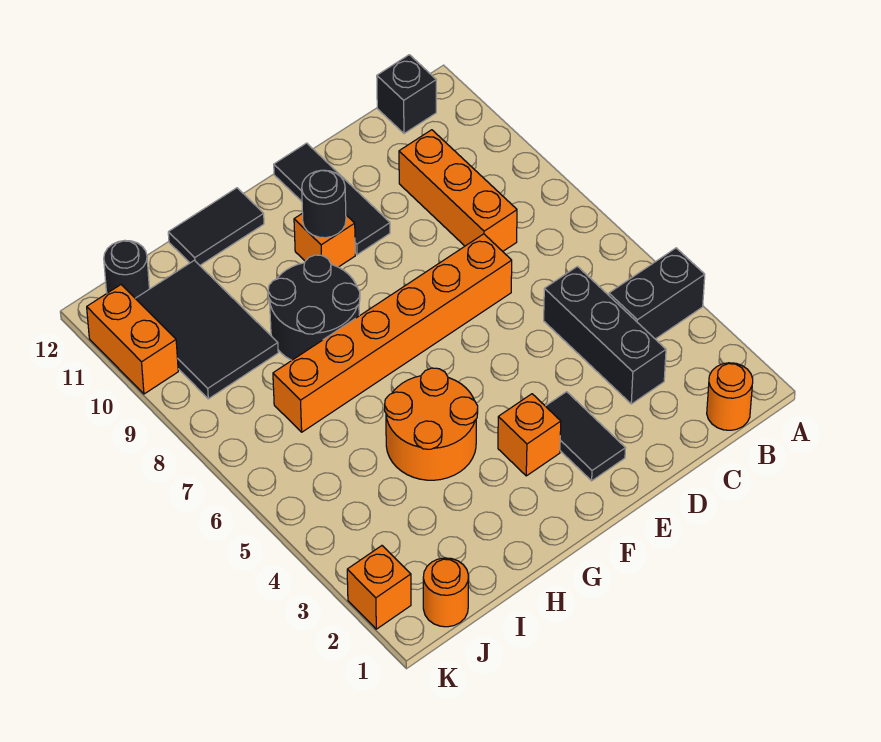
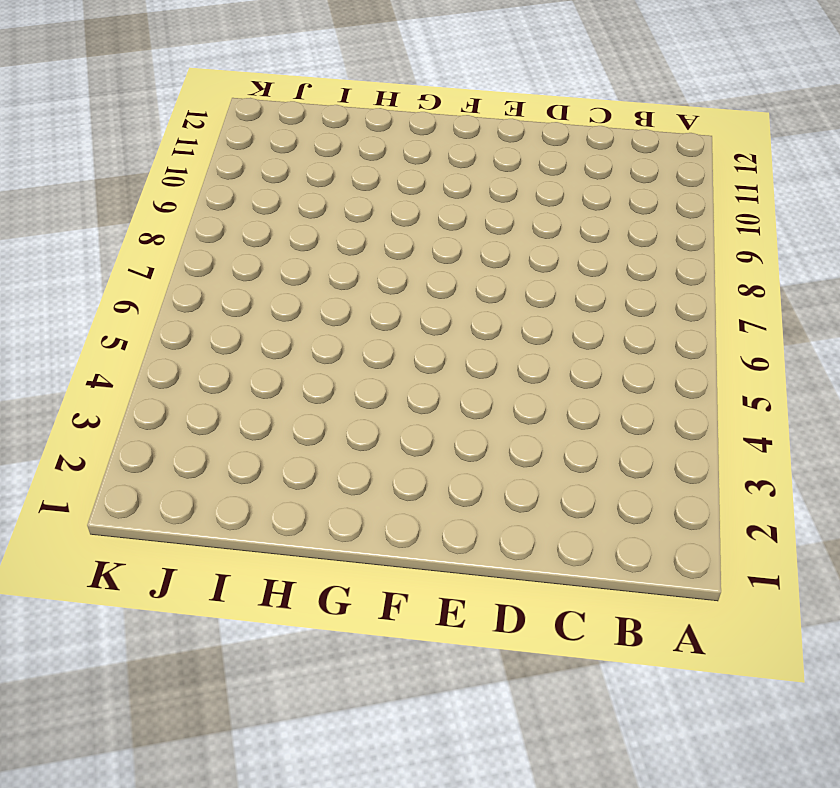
none -> black brick A4:B4 level 1
none -> orange round brick B1 level 1
none -> black brick B12 level 1

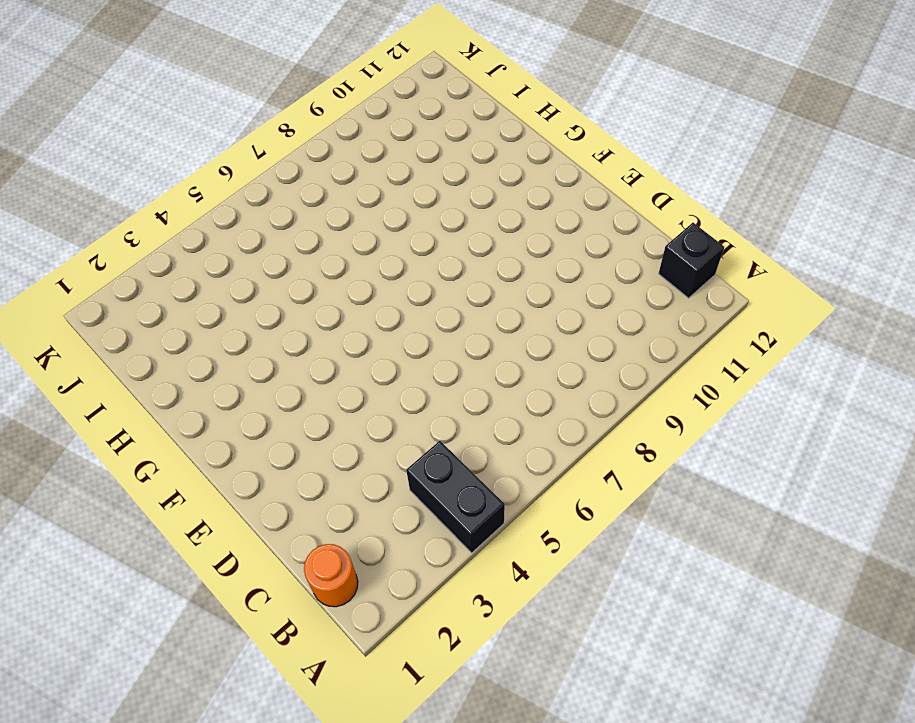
none -> black brick C3:C5 level 1
none -> orange brick C8:C10 level 1
none -> orange brick D7:I7 level 1

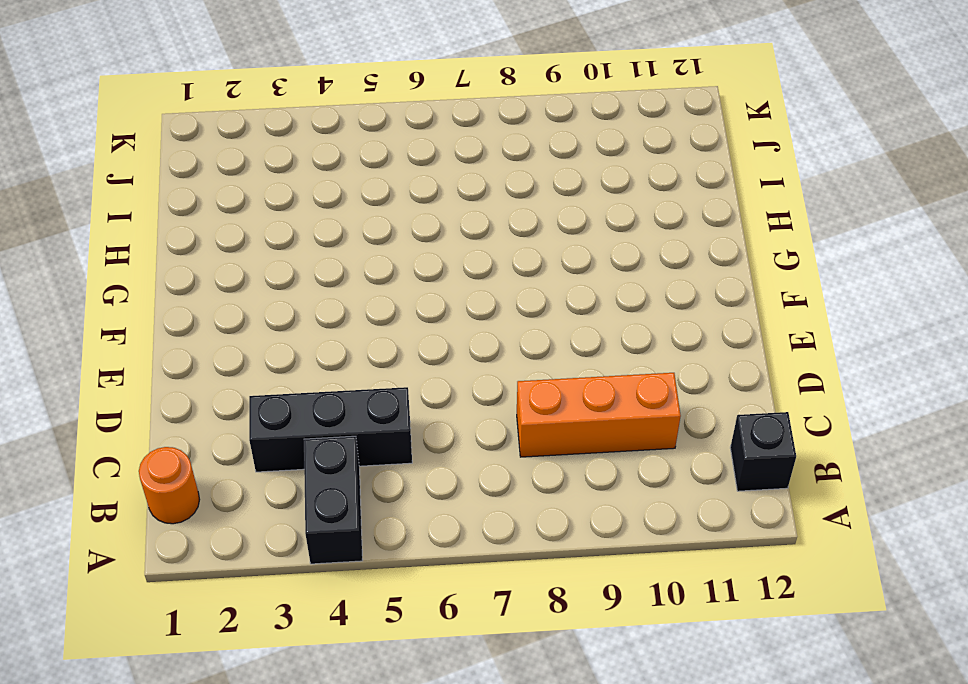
none -> orange brick D7:I7 level 1
none -> black tile E2:E3 level 1
none -> black tile E10:E12 level 1

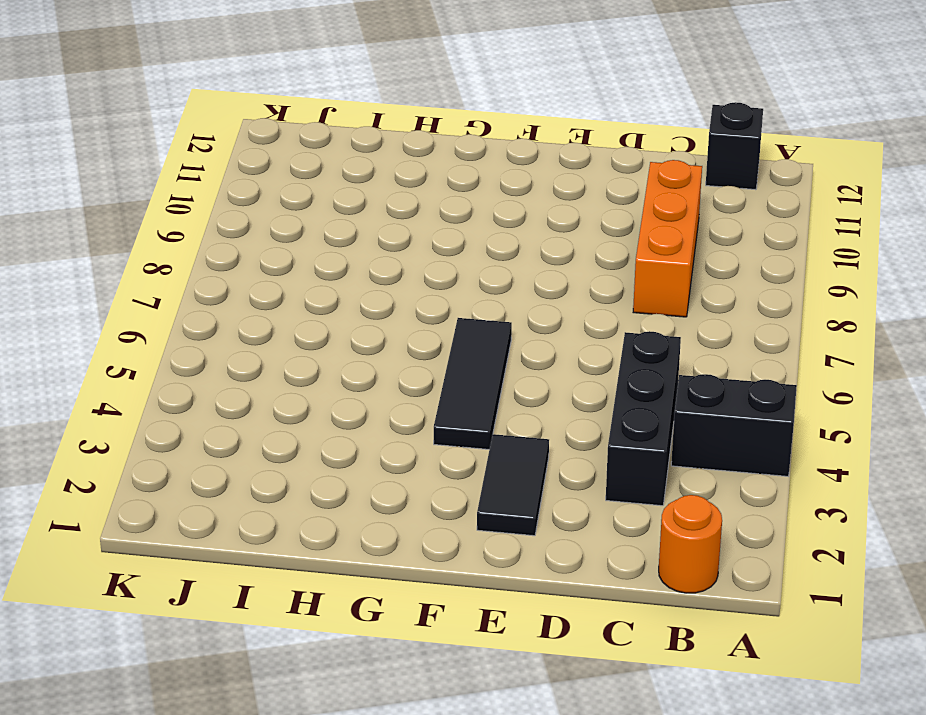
black tile F4:F6 level 1 -> black tile E10:E12 level 1
none -> orange brick D7:I7 level 1
none -> orange brick F3 level 1
none -> orange brick F10 level 1

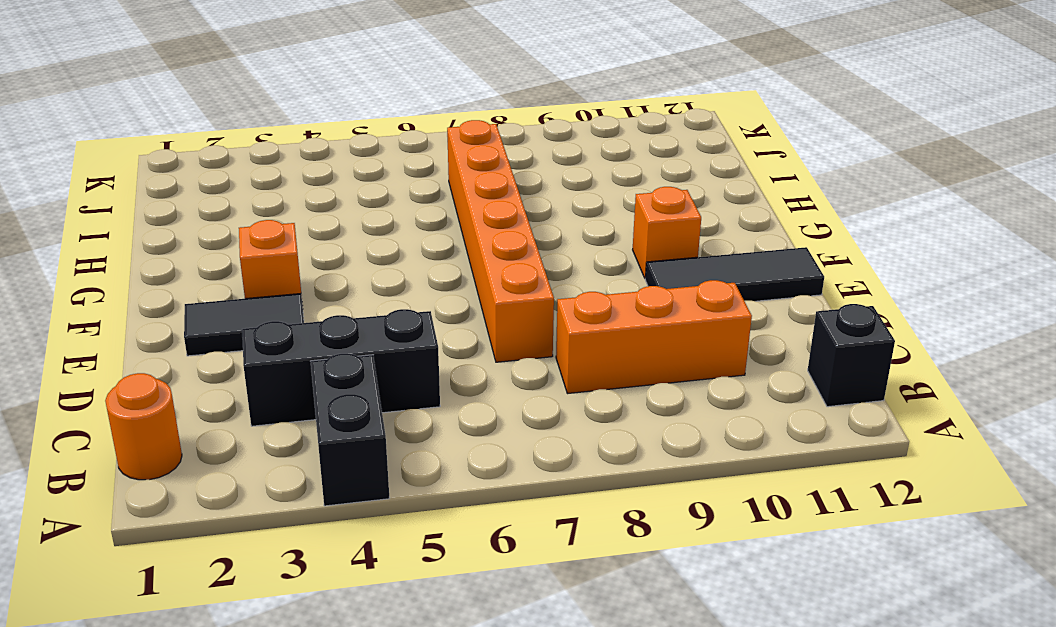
none -> orange round brick G4:H5 level 1
none -> black round brick G8:H9 level 1
none -> black tile G12:H12 level 1

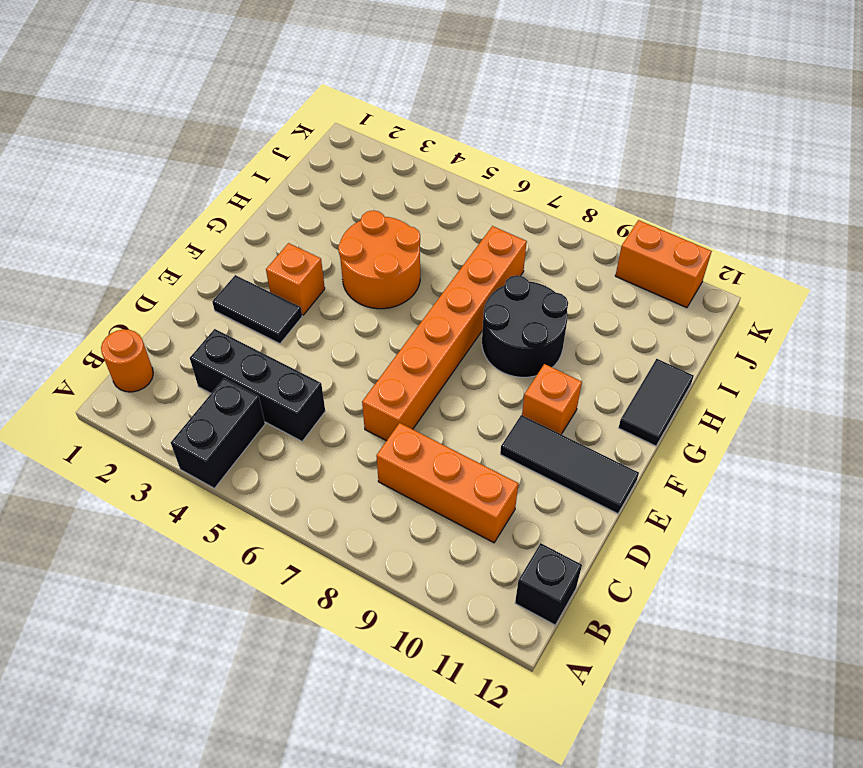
none -> black tile I9:J11 level 1
none -> orange round brick J1 level 1
none -> black round brick J12 level 1

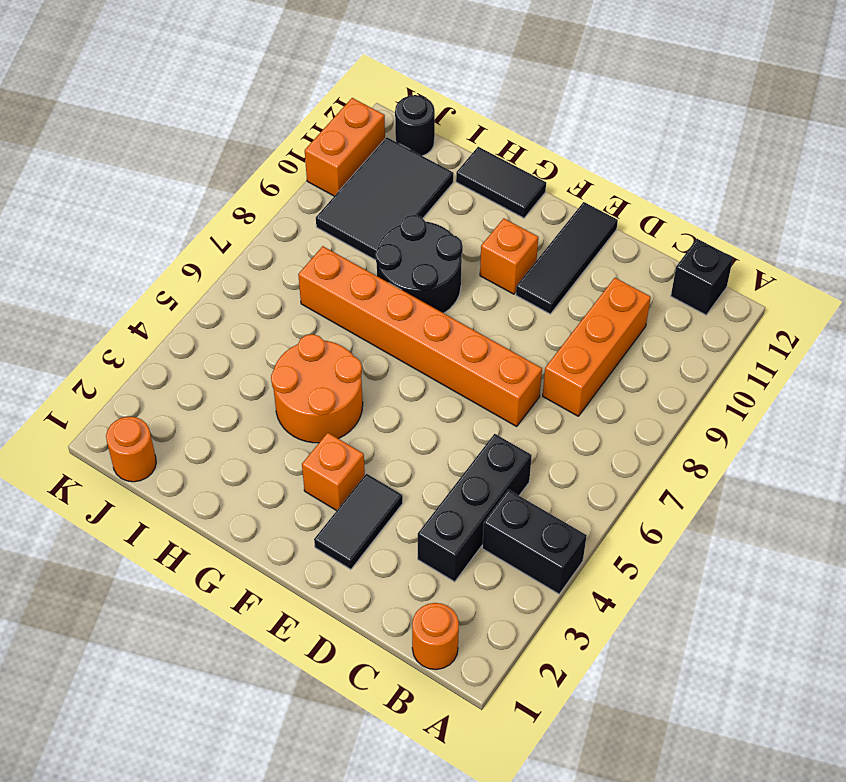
none -> orange brick K2 level 1
none -> black round brick F10 level 2

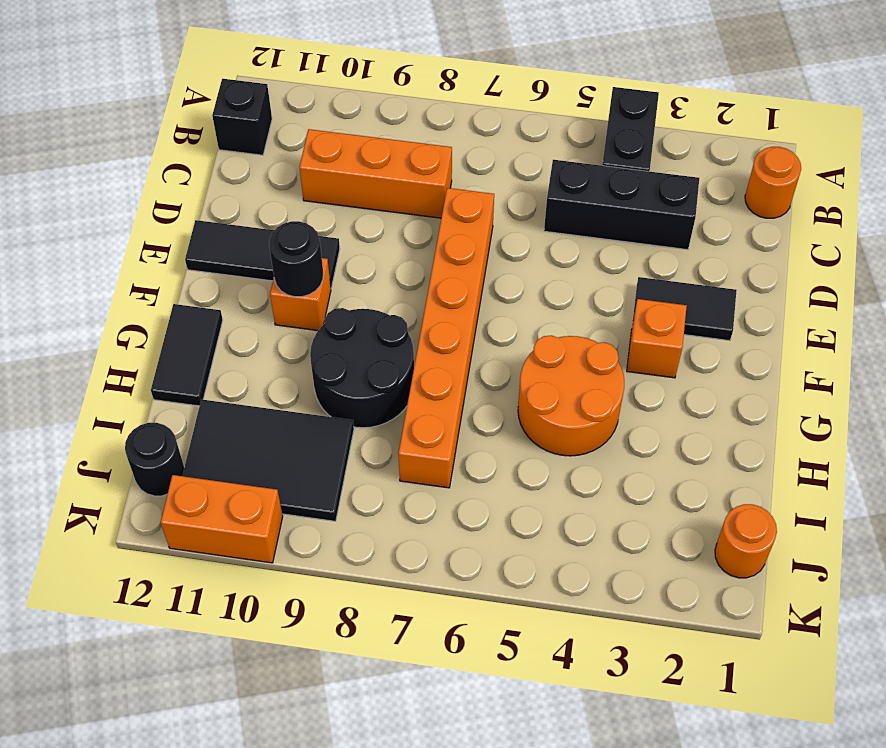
none -> orange brick K2 level 1

